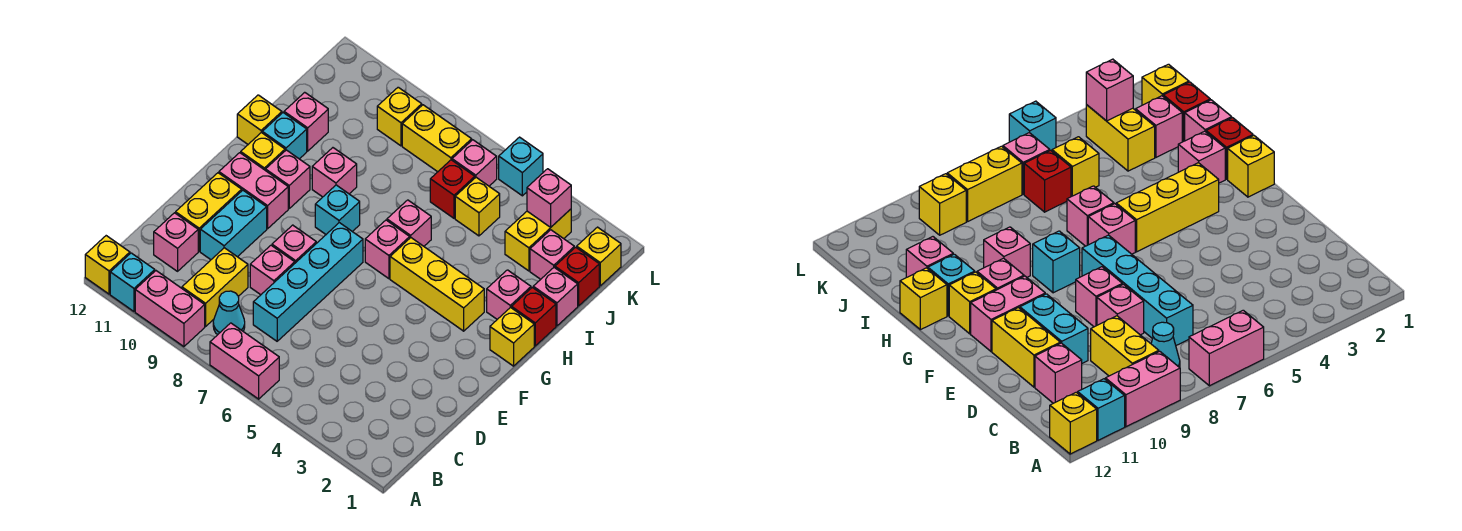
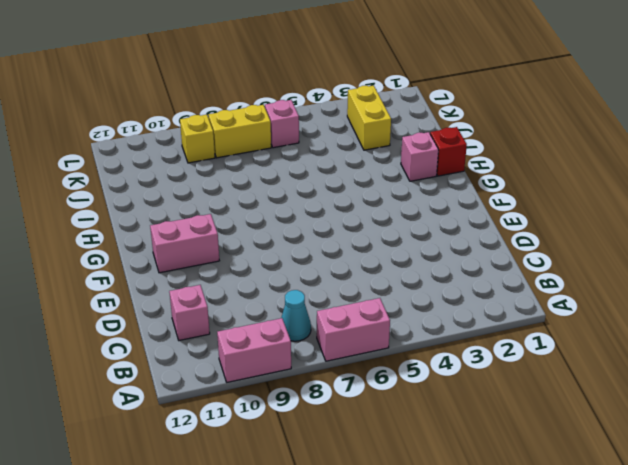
none -> cyan brick A11 level 1
none -> yellow brick A12 level 1
none -> yellow brick B9:C9 level 1
none -> cyan brick C7:F7 level 1

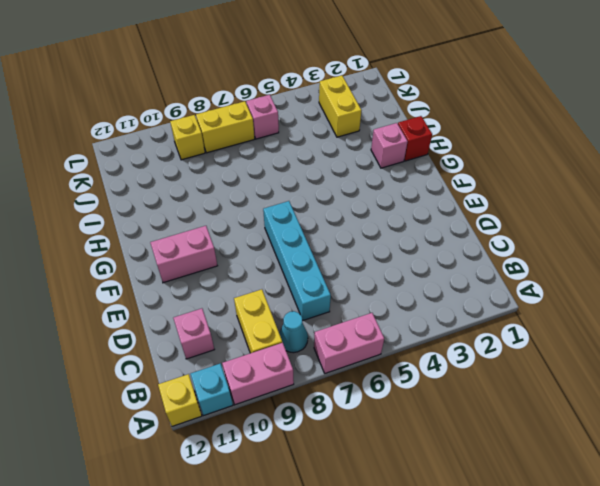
none -> pink brick D8 level 1
none -> cyan brick D10:E10 level 1
none -> yellow brick D11:E11 level 1
none -> pink brick E8 level 1

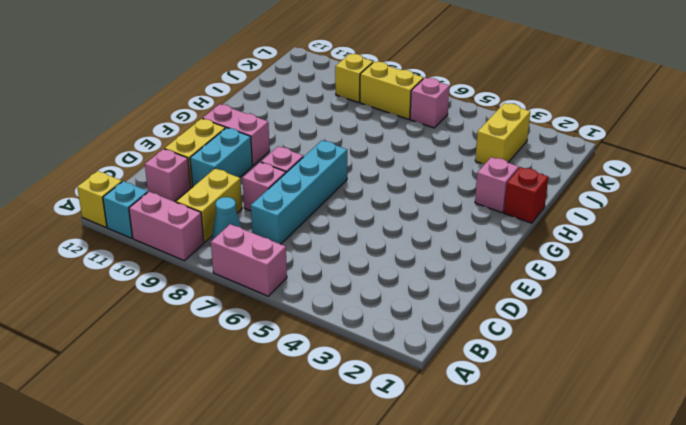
none -> yellow brick G1 level 1
none -> yellow brick G3:G5 level 1
none -> pink brick G6 level 1
none -> cyan brick G8 level 1

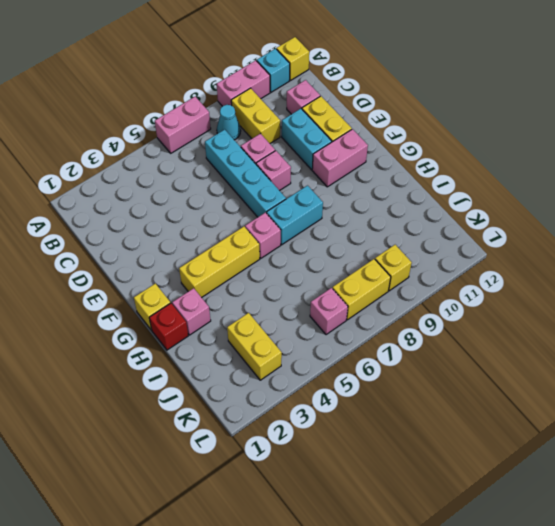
cyan brick G7:G8 level 1 -> cyan brick G8 level 1
none -> pink brick G10 level 1
none -> yellow brick G11 level 1
none -> pink brick H6 level 1
none -> pink brick H9 level 1

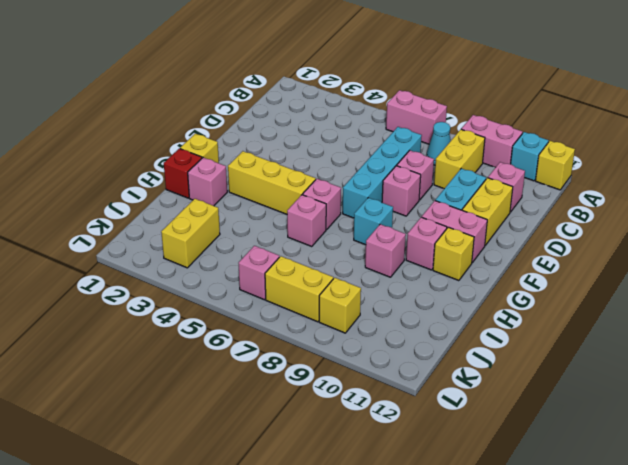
none -> cyan brick H11 level 1
none -> yellow brick H12 level 1
none -> pink brick I1 level 1
none -> pink brick I11 level 1

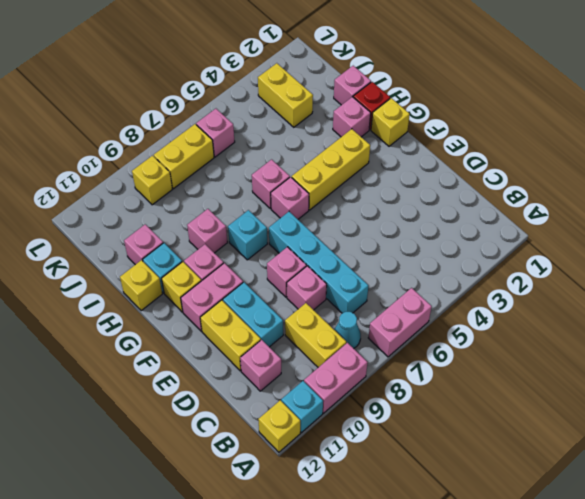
none -> red brick J1 level 1
none -> pink brick J2 level 1
none -> yellow brick J5 level 1
none -> red brick J6 level 1

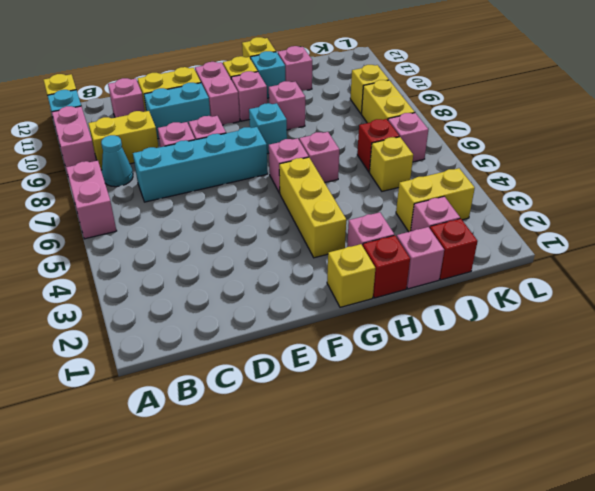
none -> yellow brick K1 level 1
none -> cyan brick L5 level 1
none -> pink brick K3 level 2

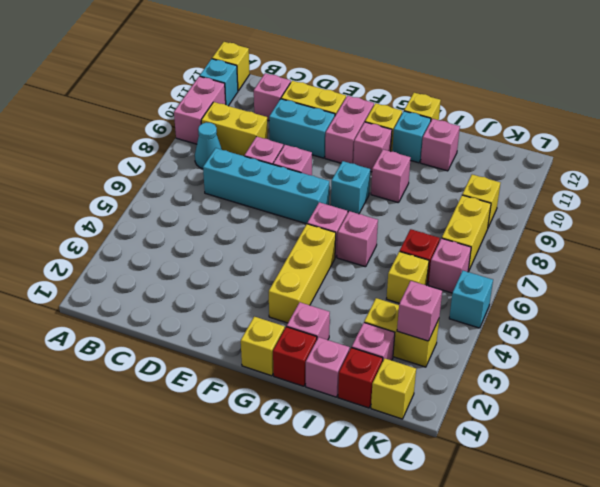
none -> pink brick A6:A7 level 1

